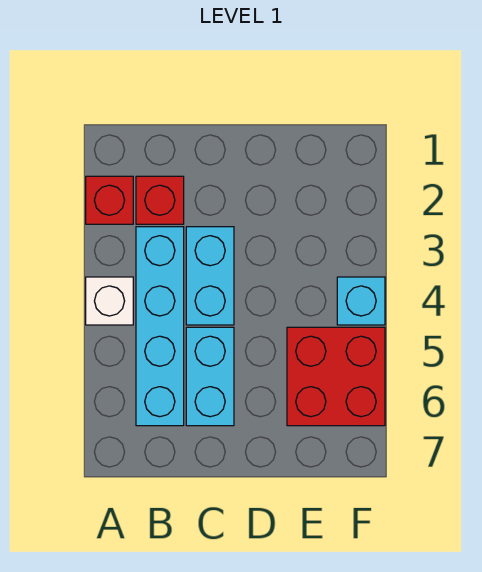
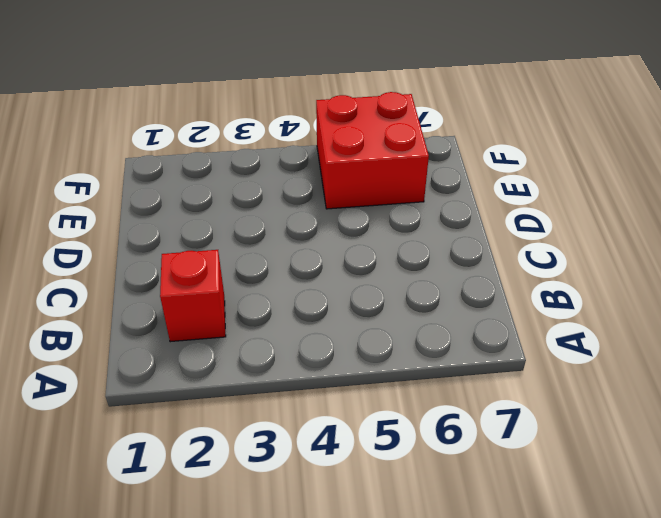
none -> red brick A2 level 1
none -> white brick A4 level 1

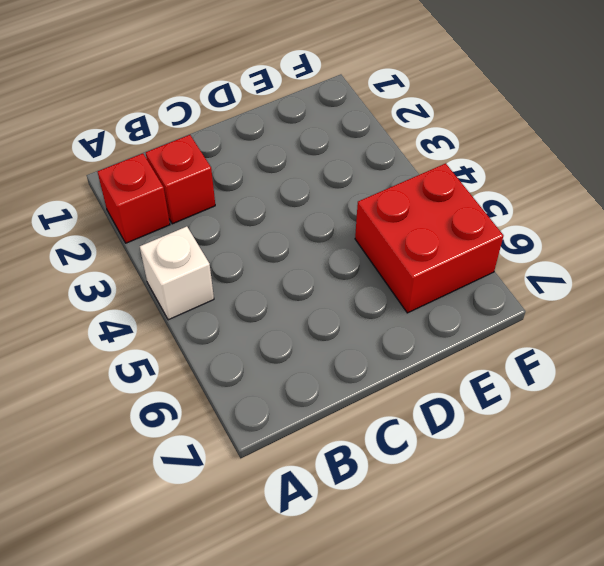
none -> cyan brick B3:B6 level 1
none -> cyan brick C3:C4 level 1

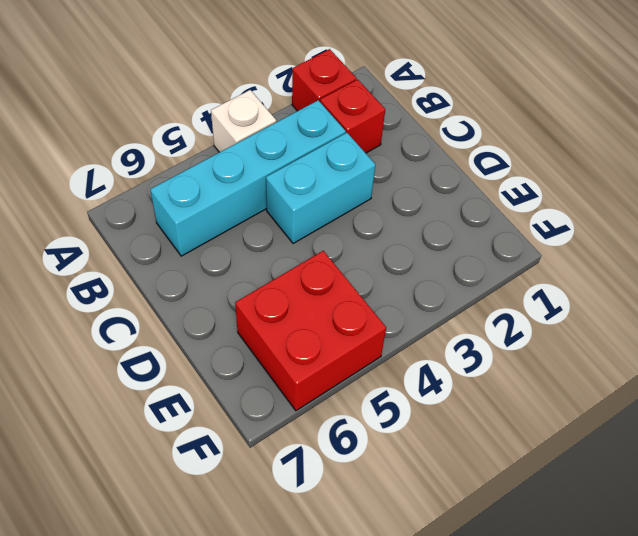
none -> cyan brick C5:C6 level 1
none -> cyan brick F4 level 1

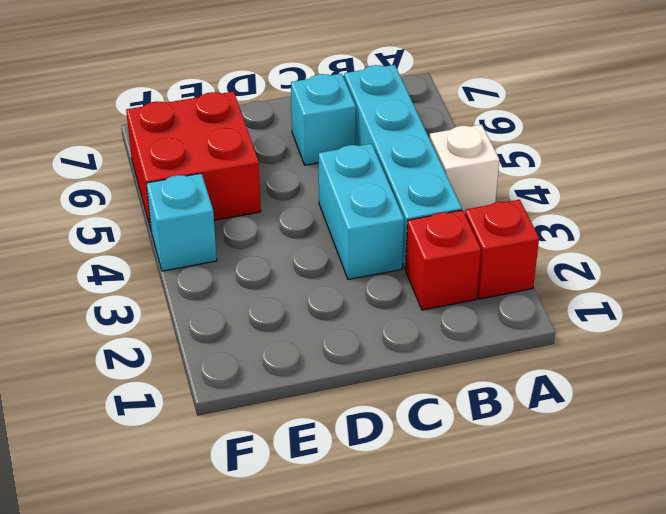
cyan brick C6 level 1 -> cyan brick C5:C6 level 1

